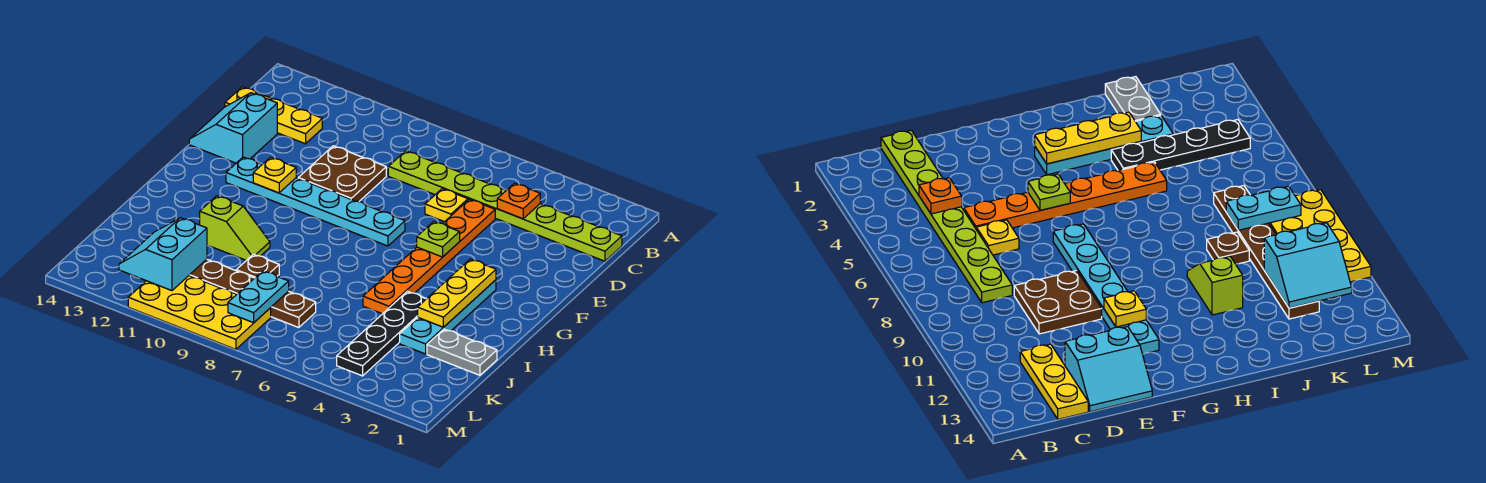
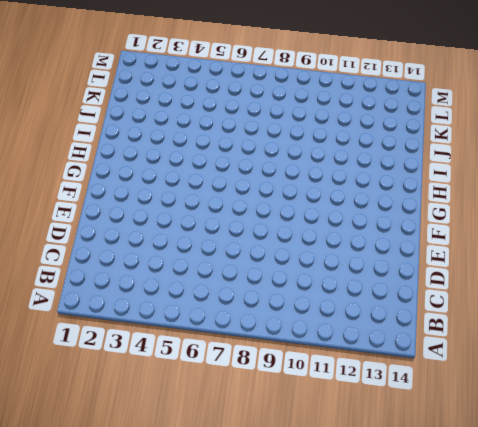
none -> lime plate C1:C8 level 1
none -> yellow plate C12:C14 level 1
none -> orange plate D5:I5 level 1

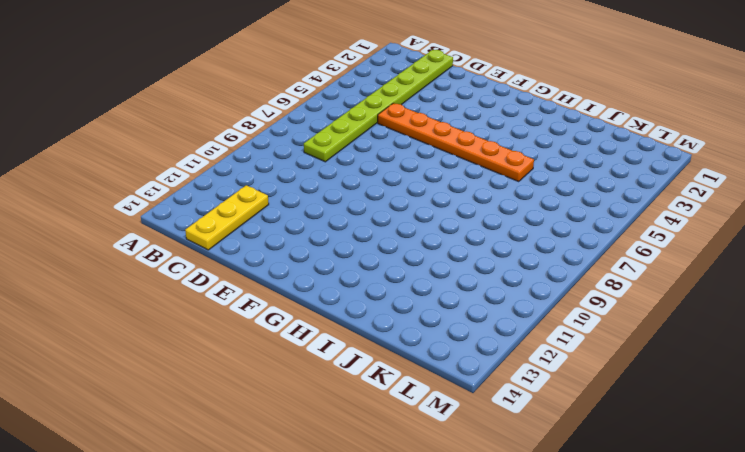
none -> yellow plate D6 level 1
none -> brown plate D9:E10 level 1
none -> cyan slope D13:E14 level 1 top 13

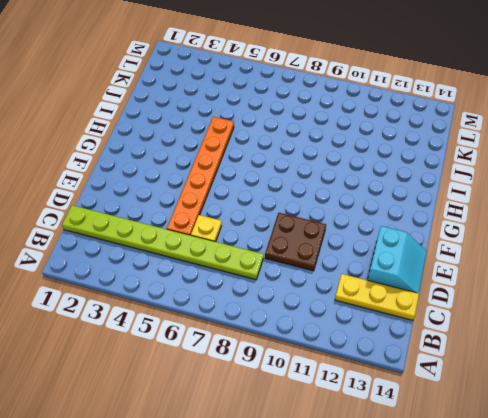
none -> cyan plate F7:F12 level 1
none -> cyan plate G3:J3 level 1
none -> black plate I4:L4 level 1

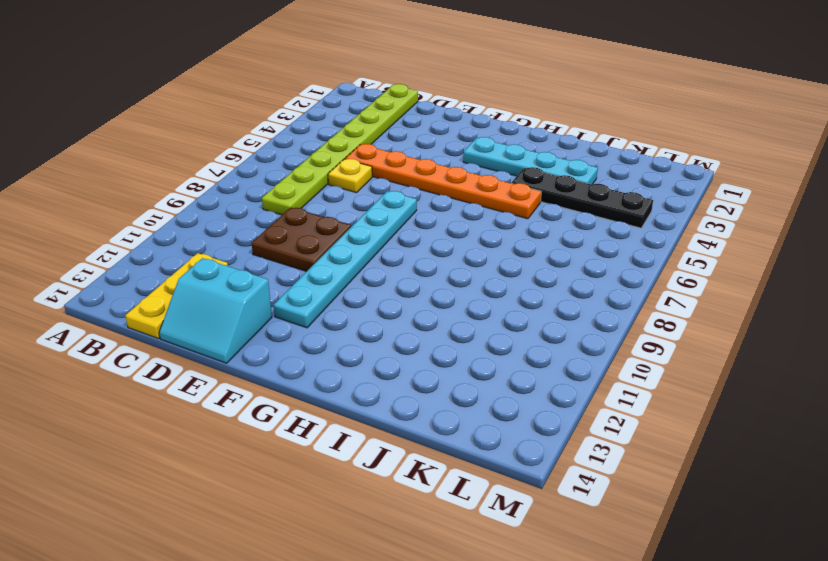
none -> lime slope I10:I11 level 1 top 11
none -> grey plate J1:J2 level 1
none -> brown plate J9 level 1

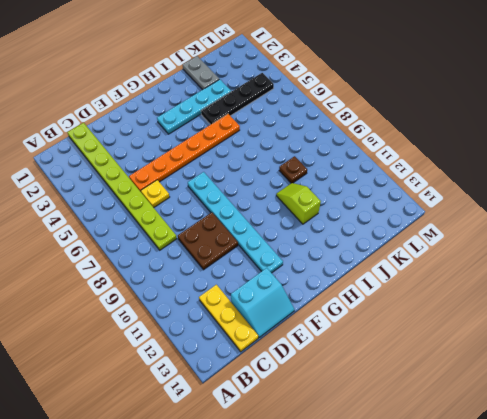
none -> brown plate K7:K12 level 1
none -> yellow plate L8:M11 level 1
none -> orange plate C4 level 2

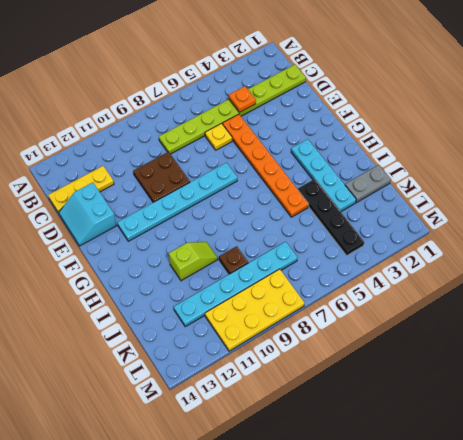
cyan plate K7:K12 level 1 -> brown plate K7:K12 level 1
none -> lime plate F5 level 2
none -> yellow plate F11 level 2
none -> yellow plate G3:I3 level 2

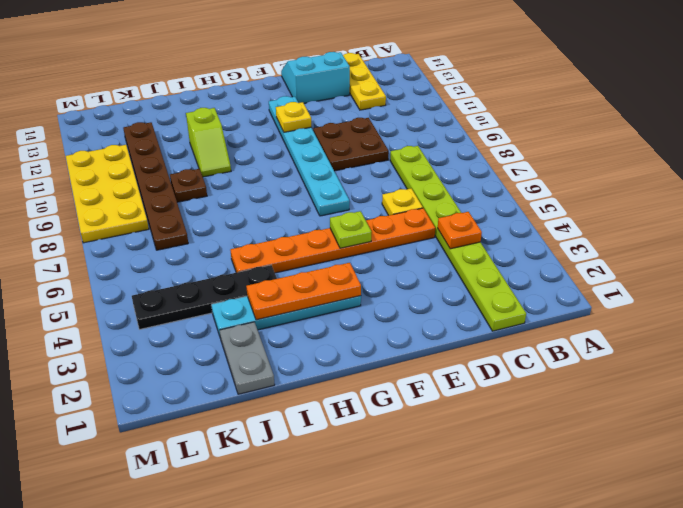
orange plate G3:I3 level 2 -> yellow plate G3:I3 level 2
none -> cyan plate K8:L8 level 2
none -> cyan slope K11:L12 level 2 top 11

